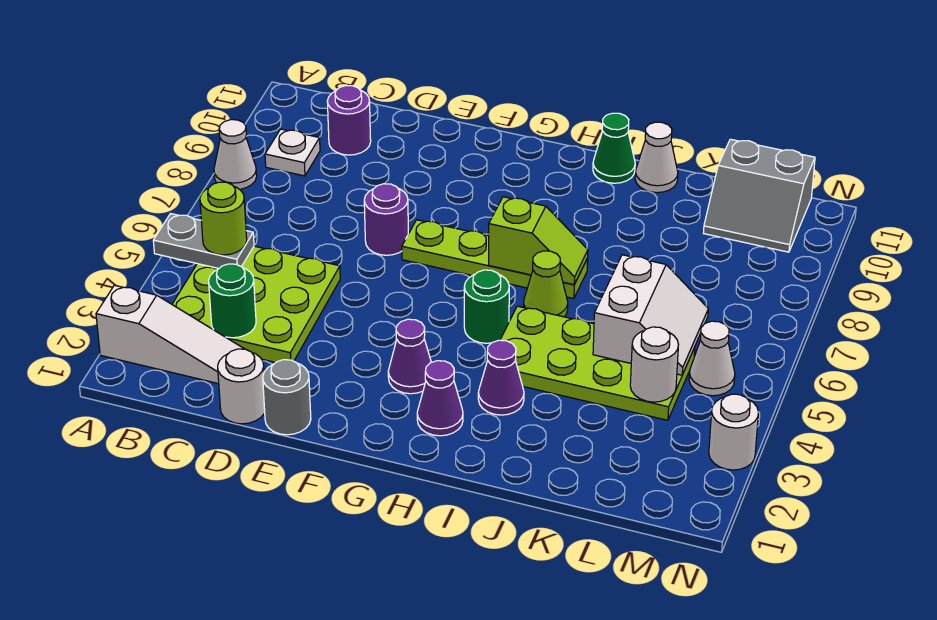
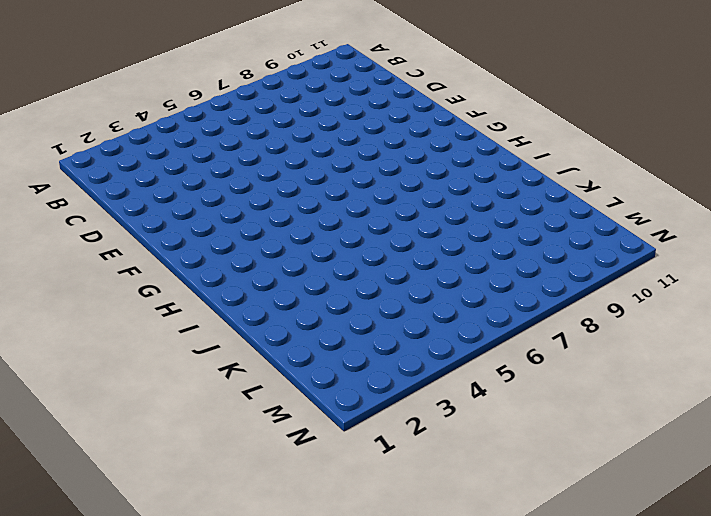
none -> white slope A2:C2 level 1 top A
none -> white cone A8 level 1
none -> lime plate B3:D5 level 1

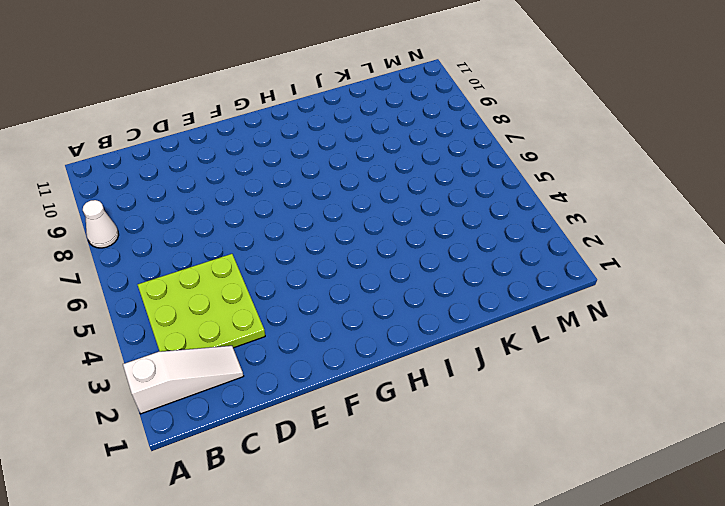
none -> white plate B9 level 1
none -> purple round brick C10 level 1
none -> white round brick D1 level 1

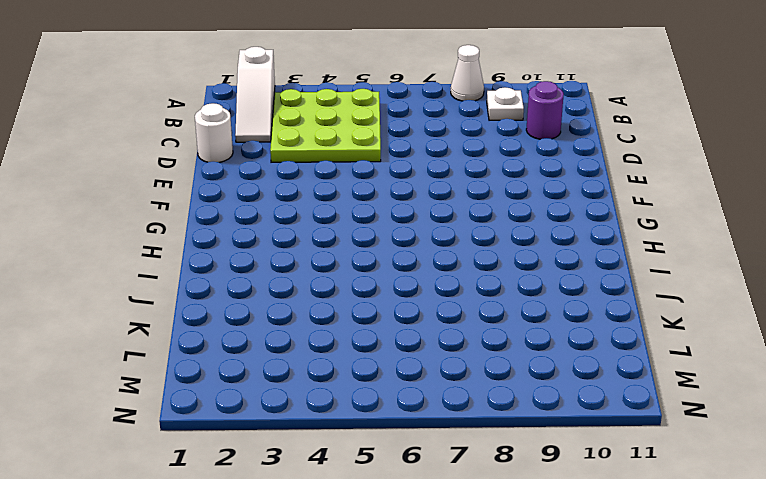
none -> grey round brick E1 level 1
none -> purple round brick E7 level 1
none -> lime plate F7:I7 level 1

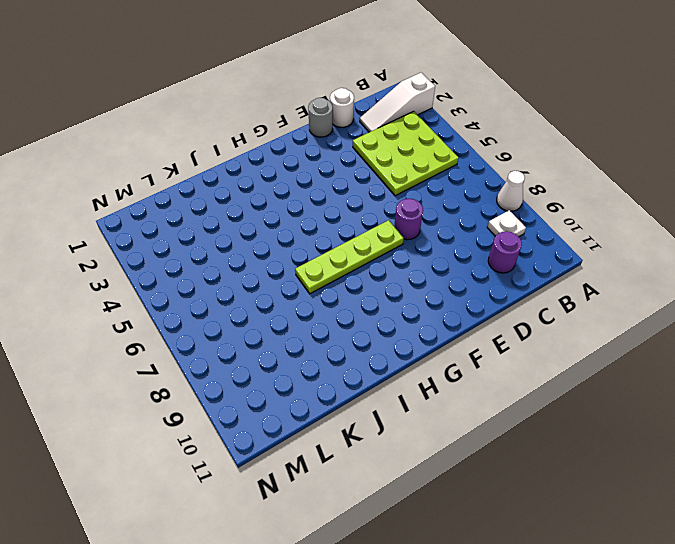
none -> purple cone G3 level 1
none -> purple cone H2 level 1
none -> green round brick H5 level 1

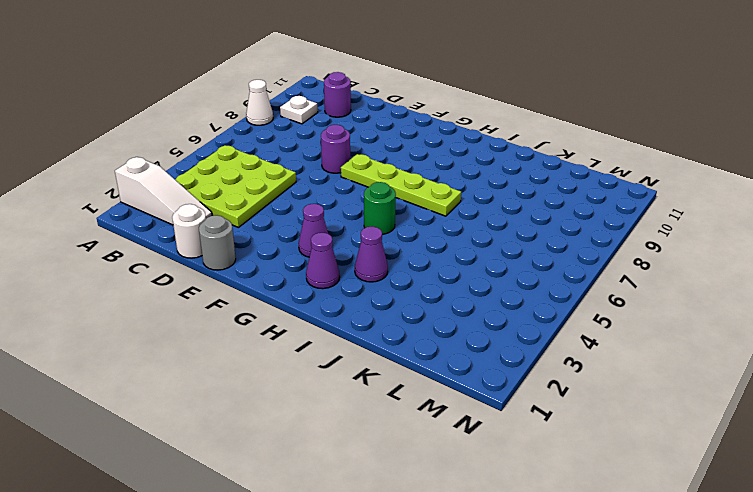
none -> lime plate I4:L5 level 1
none -> lime cone I6 level 1
none -> green cone I11 level 1

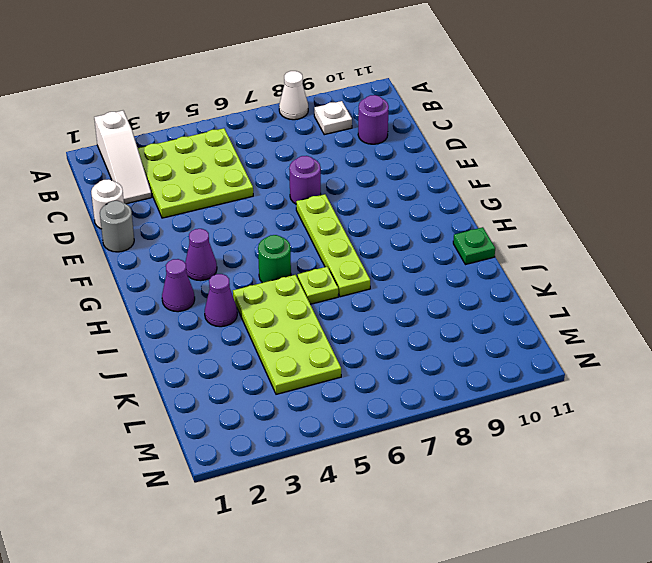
lime plate I6 level 1 -> lime cone I6 level 1
green plate I11 level 1 -> green cone I11 level 1
none -> white cone J11 level 1
none -> grey slope L10:M11 level 1 top 11
none -> white cone M5 level 1

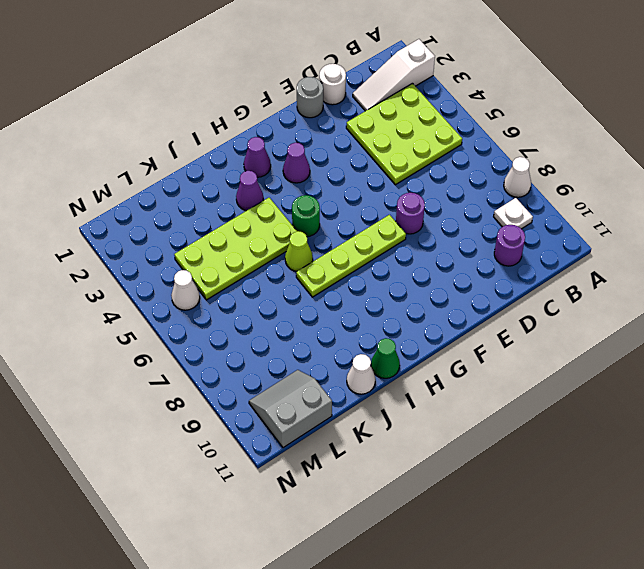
none -> white round brick N3 level 1
none -> grey plate A5:B5 level 2
none -> green round brick C3 level 2

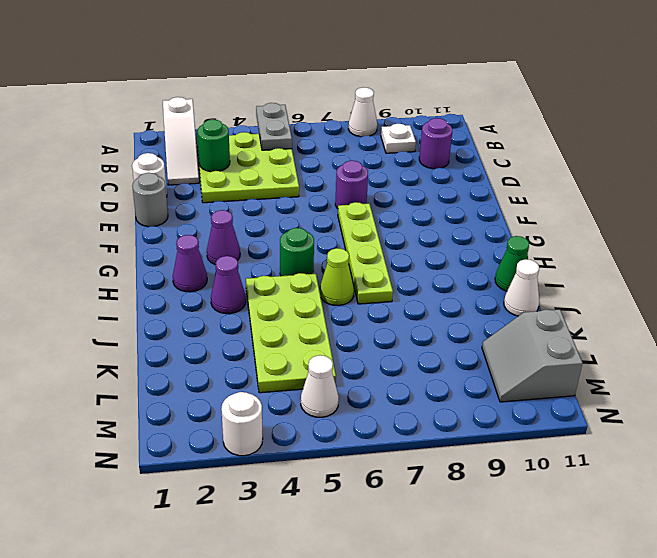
none -> lime slope H7:I7 level 2 top H
none -> white slope K5:L6 level 2 top K
none -> white round brick L4 level 2

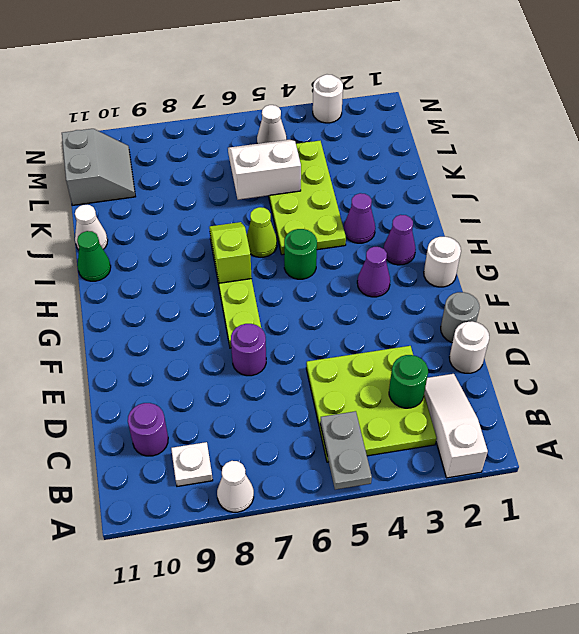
white round brick G1 level 1 -> white round brick L4 level 2
none -> lime round brick B5 level 3

